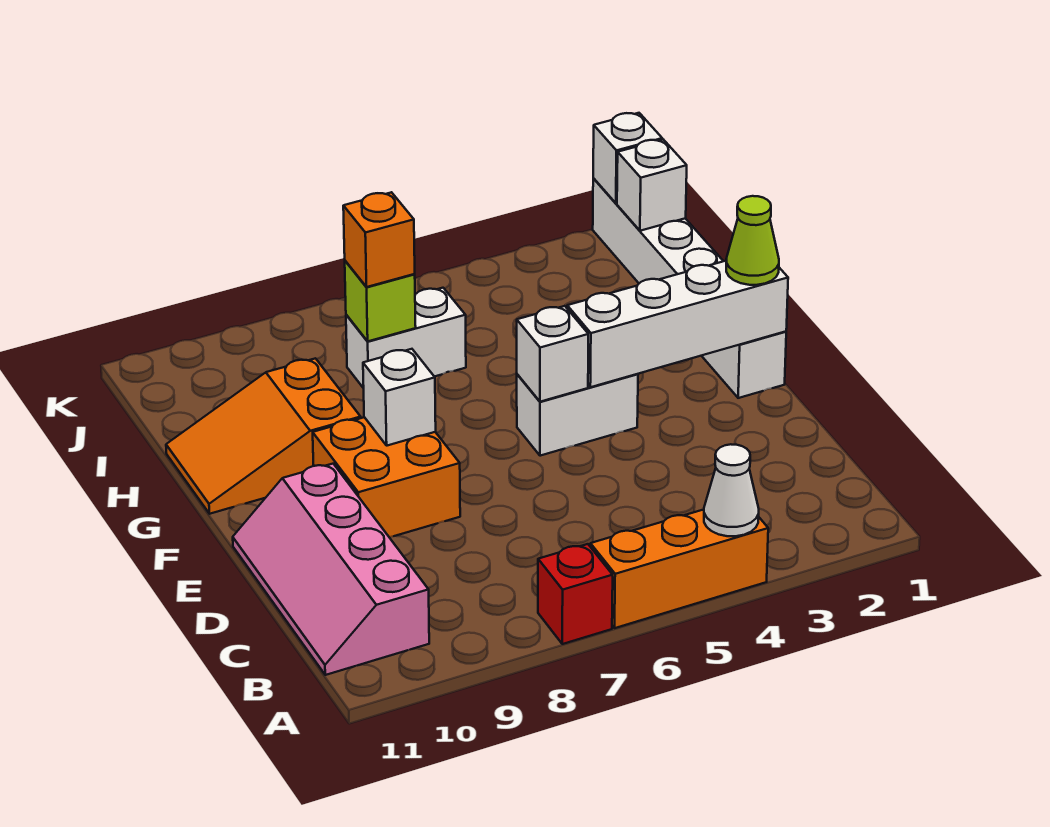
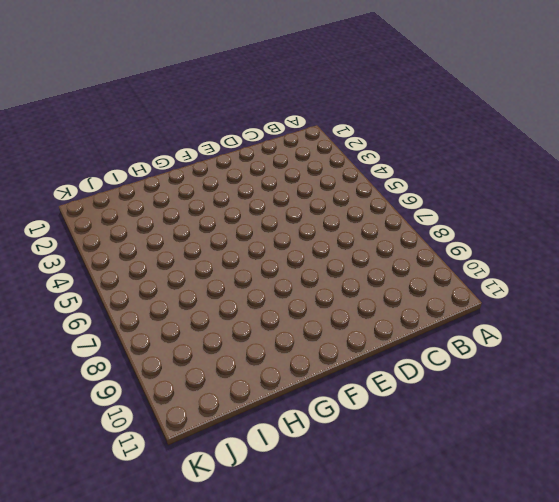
none -> orange brick A4:A6 level 1
none -> red brick A7 level 1
none -> pink slope B10:E11 level 1 top 10

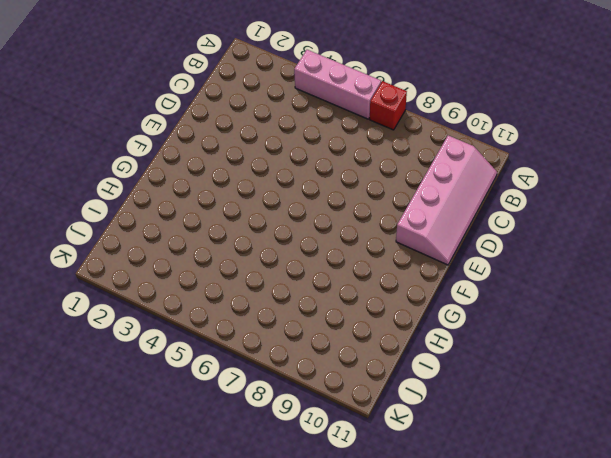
pink brick A4:A6 level 1 -> orange brick A4:A6 level 1
none -> orange brick E8:F9 level 1
none -> white brick F1:K1 level 1
none -> white brick F4:F5 level 1

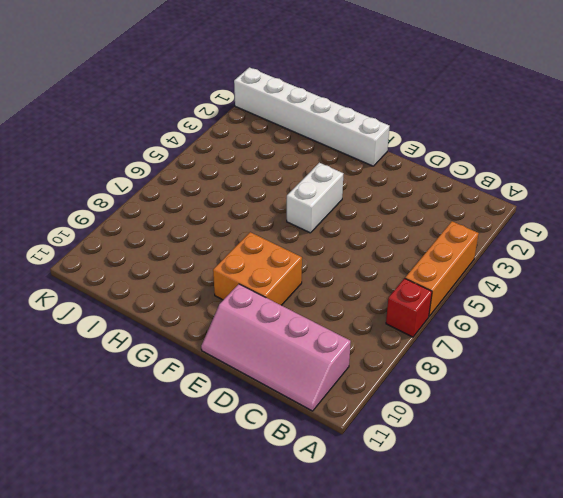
none -> orange slope G9:H11 level 1 top 9
none -> white brick I6:I7 level 1
none -> white cone A4 level 2

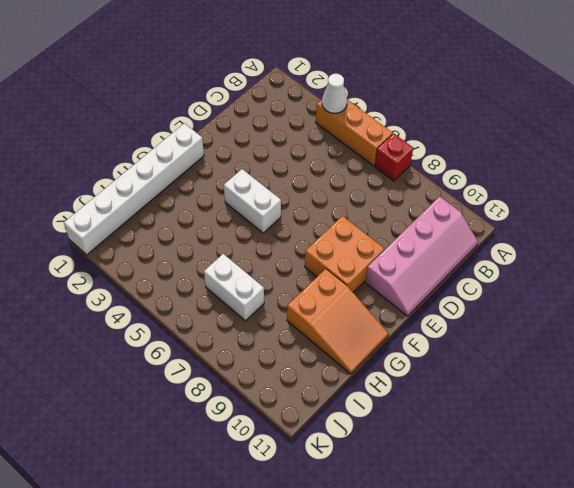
none -> white brick F1:F4 level 2
none -> white brick F5 level 2
none -> white brick F8 level 2

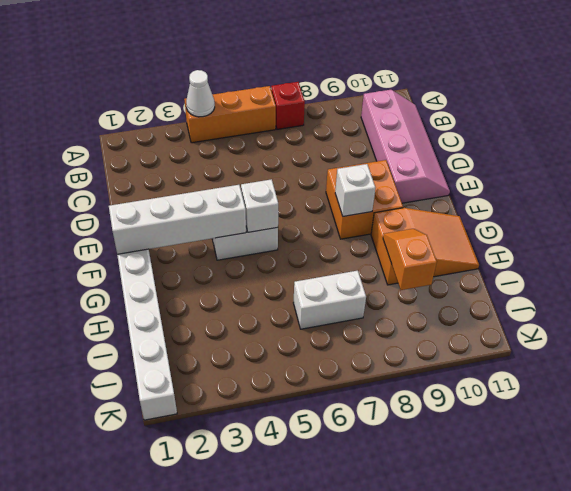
orange slope H9:I9 level 2 top I -> none
none -> lime brick I7 level 2
none -> white brick J1 level 2
none -> white brick K1 level 2

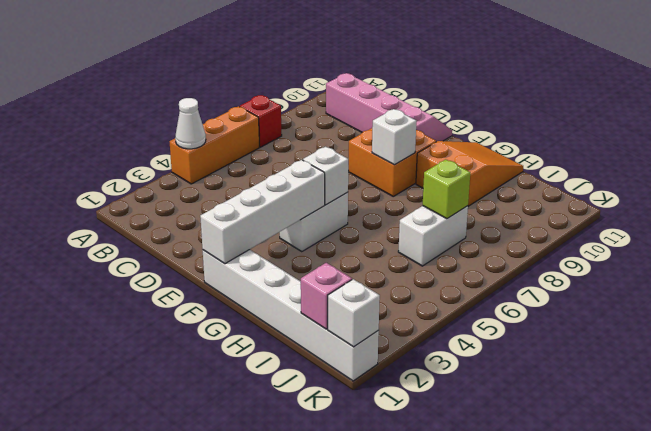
pink brick J1 level 2 -> white brick J1 level 2
none -> lime cone F1 level 3
none -> orange brick I7 level 3

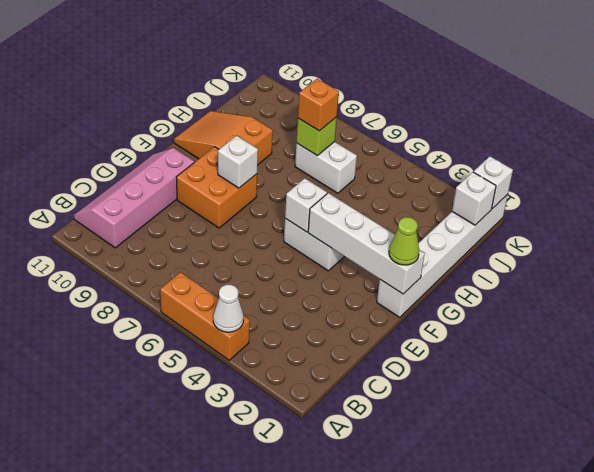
none -> red brick A7 level 1

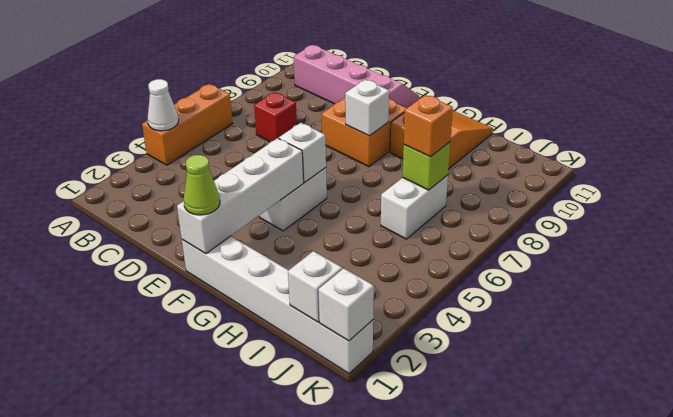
red brick C7 level 1 -> red brick A7 level 1

